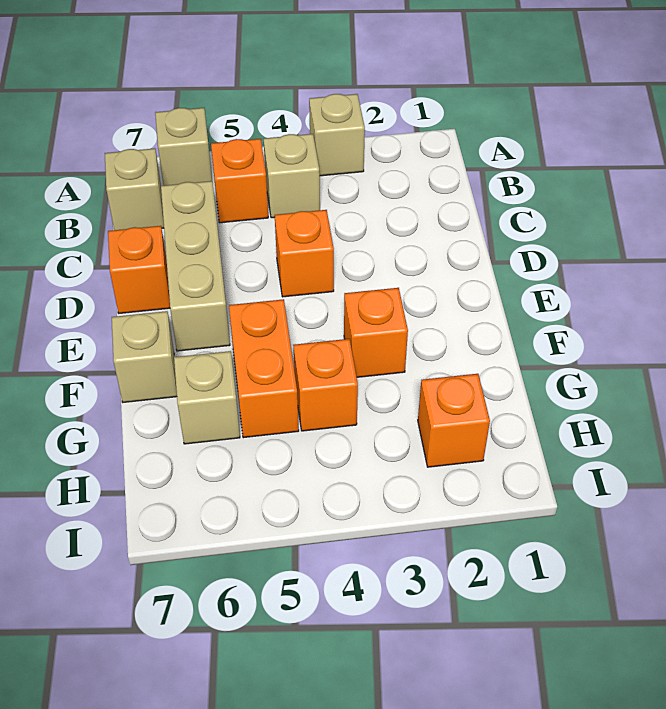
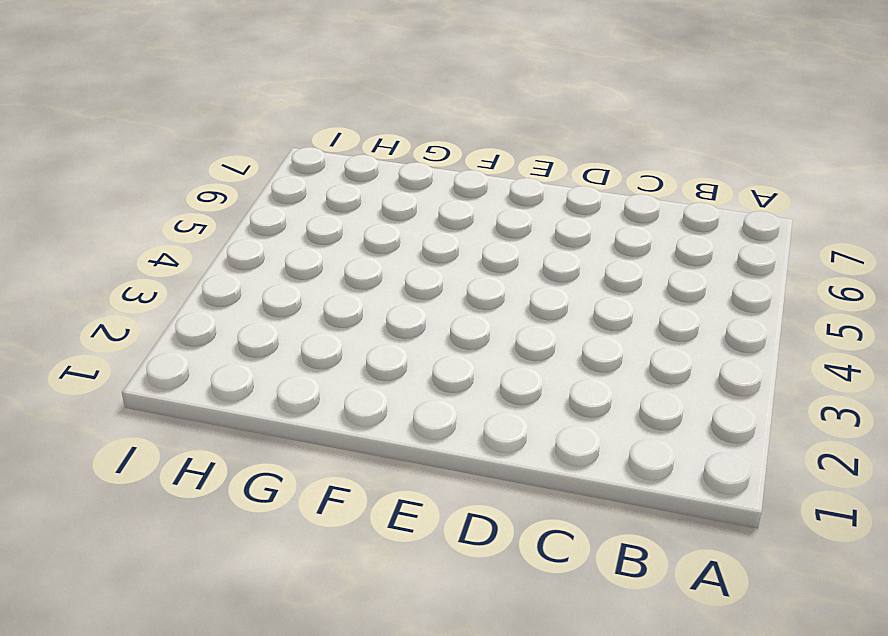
none -> tan brick A3 level 1
none -> tan brick A6 level 1
none -> tan brick B4 level 1

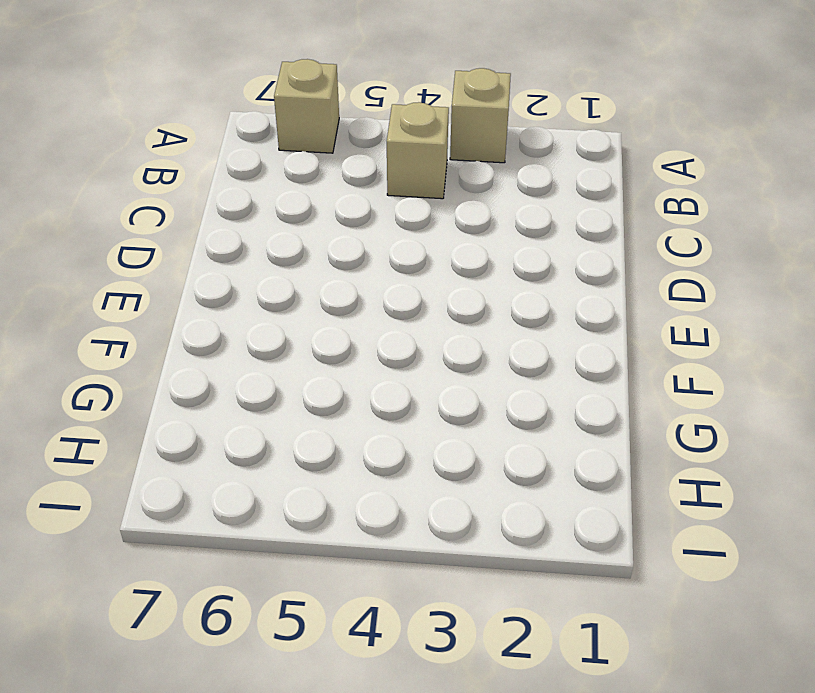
none -> orange brick B5 level 1
none -> tan brick B7 level 1
none -> tan brick C6:E6 level 1

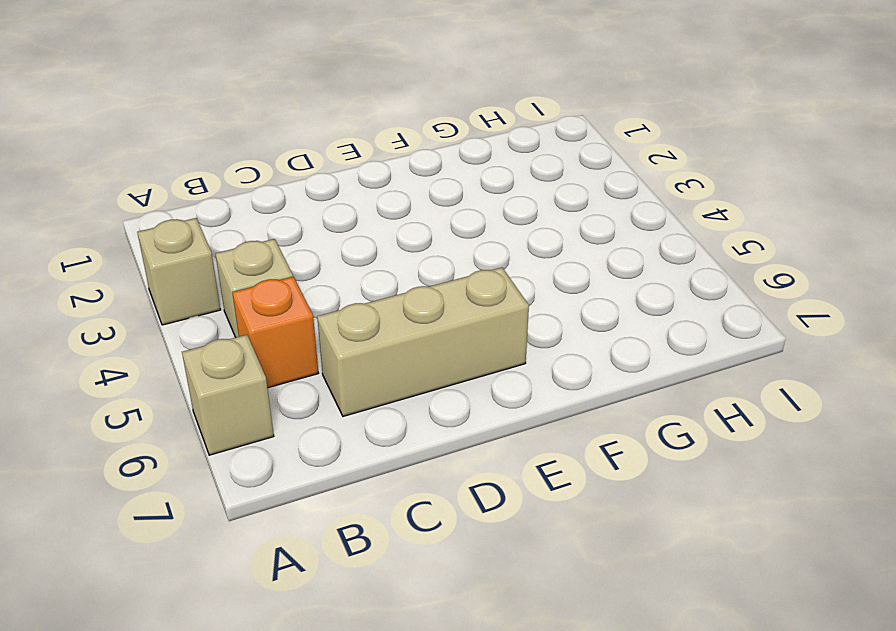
none -> tan brick B7 level 1
none -> orange brick D4 level 1
none -> orange brick D7 level 1

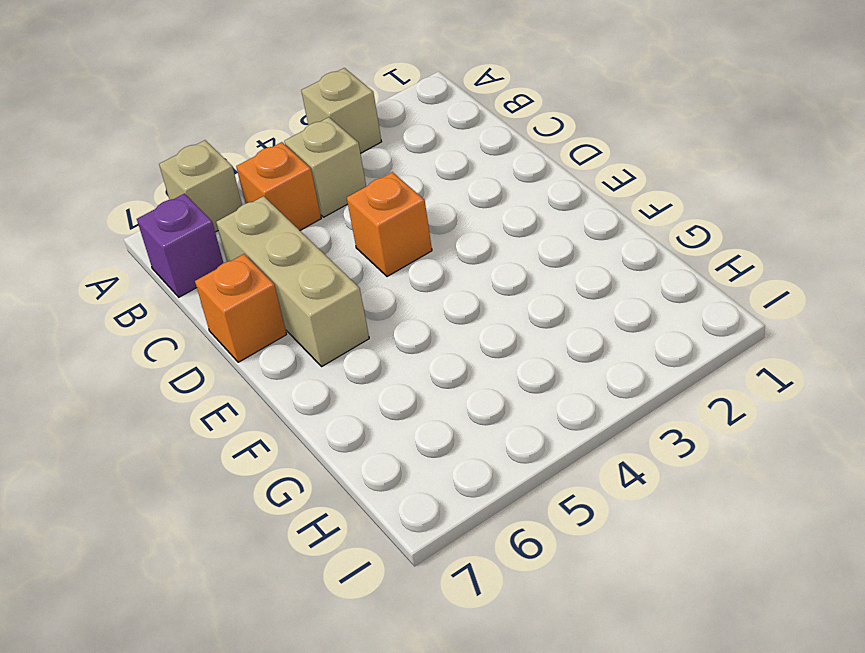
purple brick B7 level 1 -> tan brick B7 level 1
none -> orange brick F3 level 1
none -> orange brick F5:G5 level 1
none -> tan brick F7 level 1

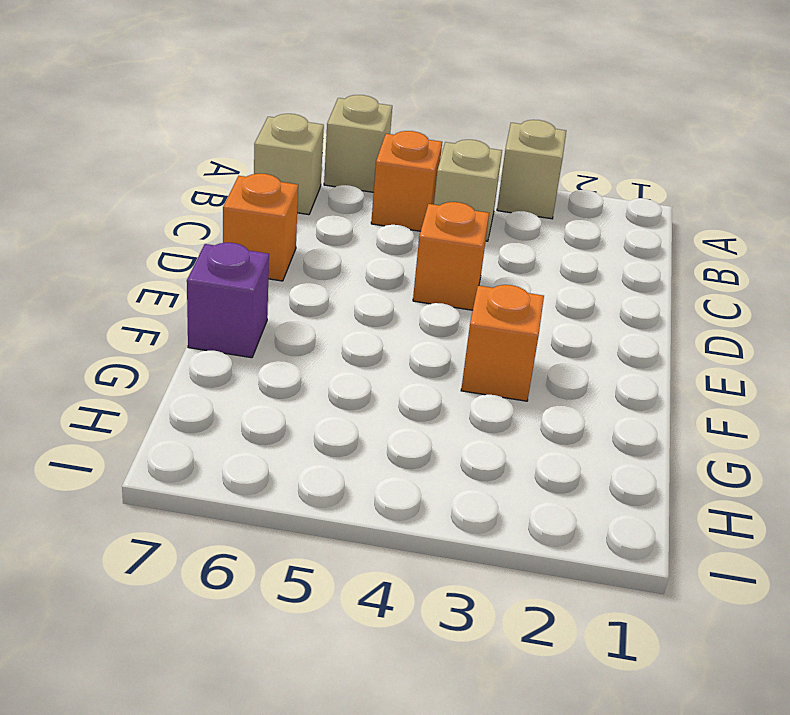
purple brick F7 level 1 -> tan brick F7 level 1
none -> tan brick C6:E6 level 1
none -> orange brick F5:G5 level 1
none -> orange brick G4 level 1

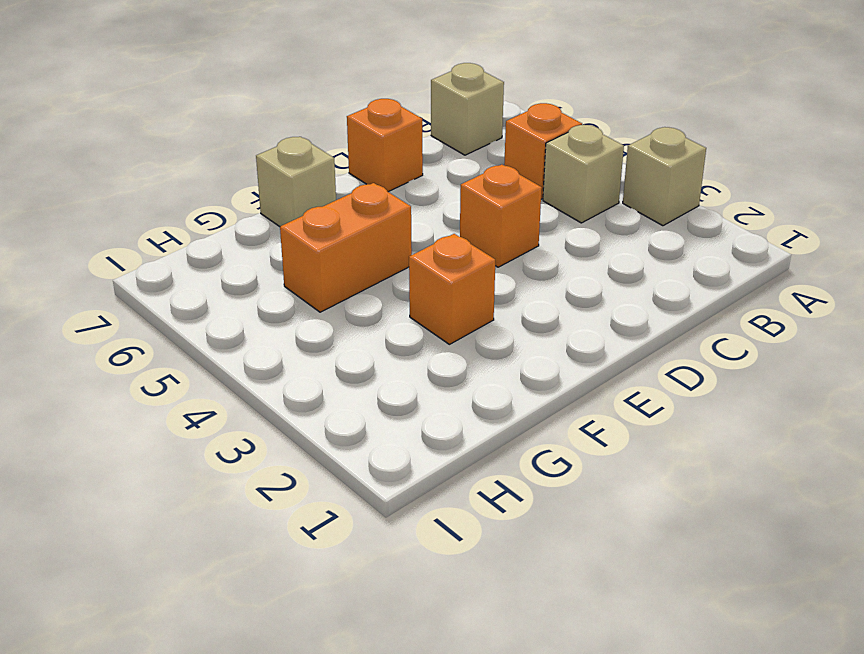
none -> tan brick A6 level 1
none -> tan brick C6:E6 level 1
none -> orange brick G4 level 1

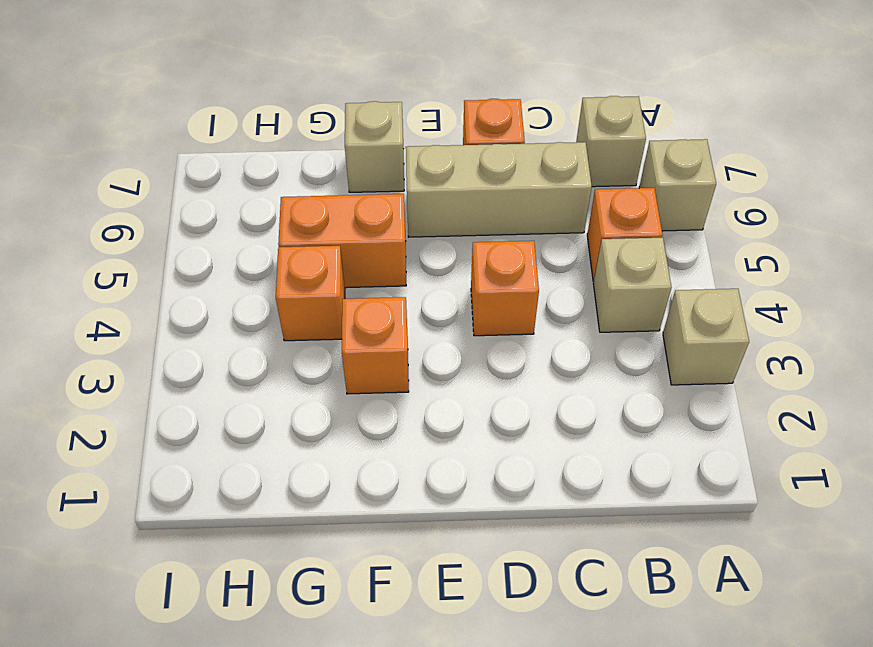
none -> tan brick G6 level 1
none -> orange brick H2 level 1

